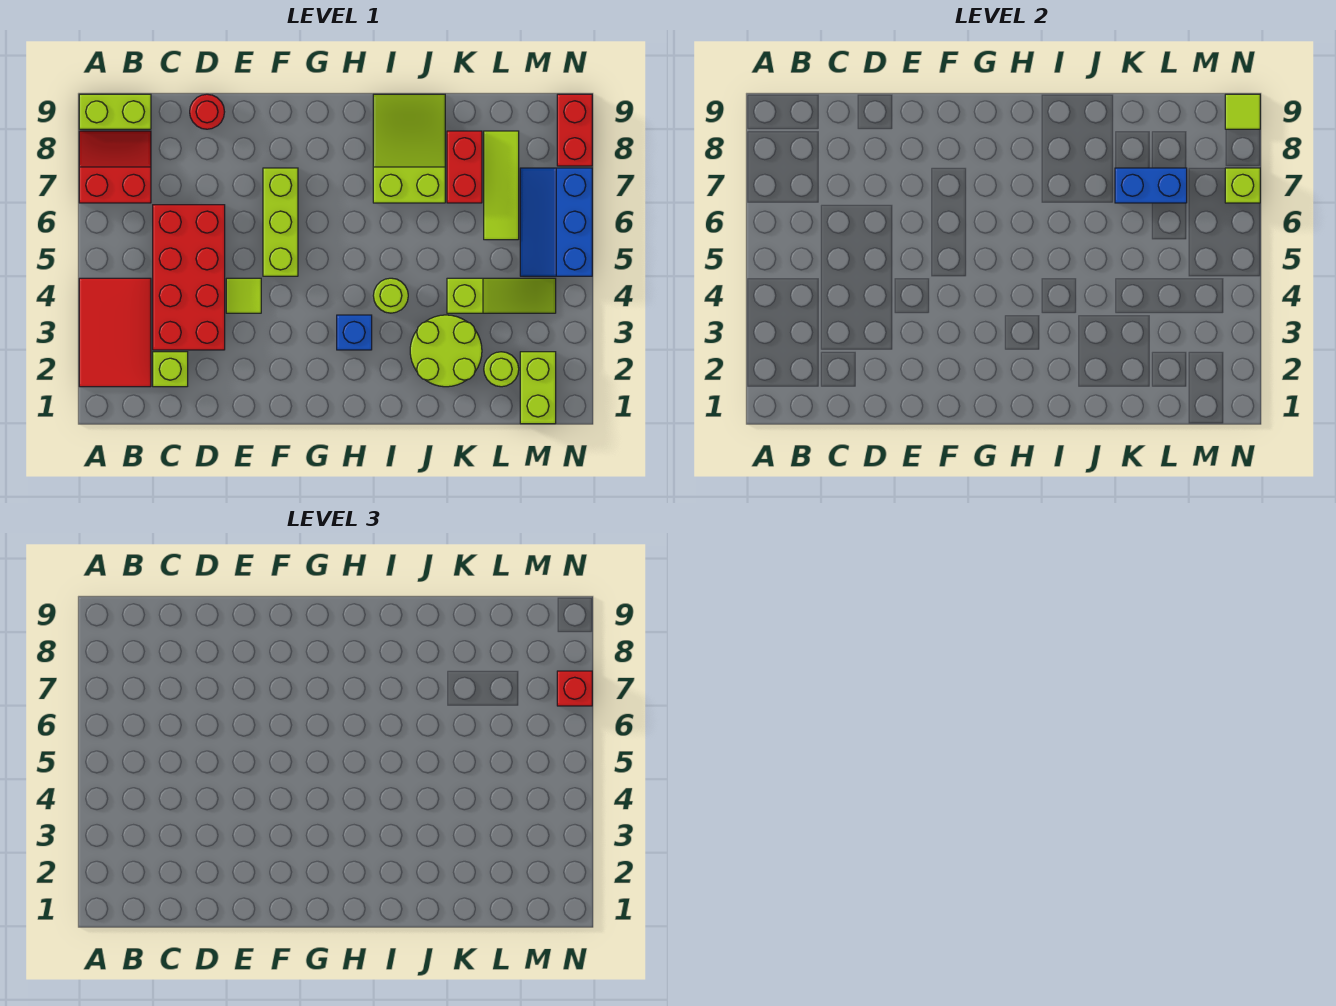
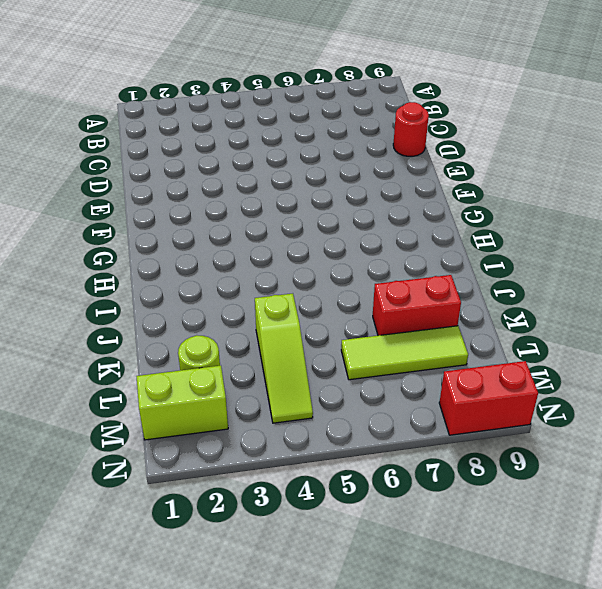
none -> red tile A2:B4 level 1
none -> red slope A7:B8 level 1 top 7
none -> lime brick A9:B9 level 1

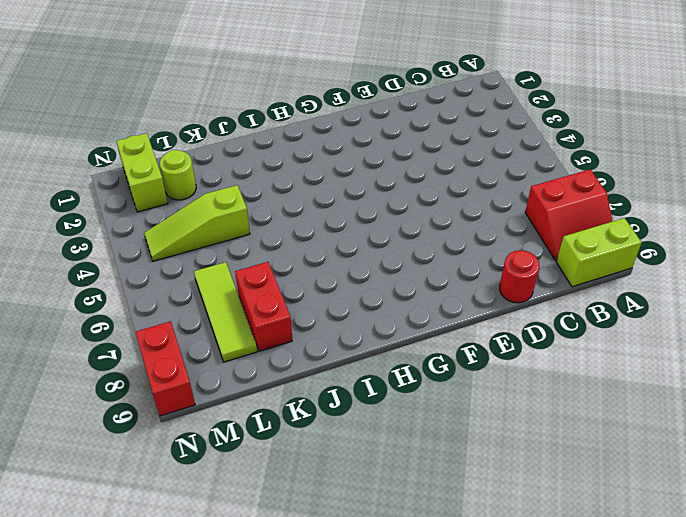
none -> red tile A2:B4 level 1
none -> lime brick C2 level 1
none -> red brick C3:D6 level 1

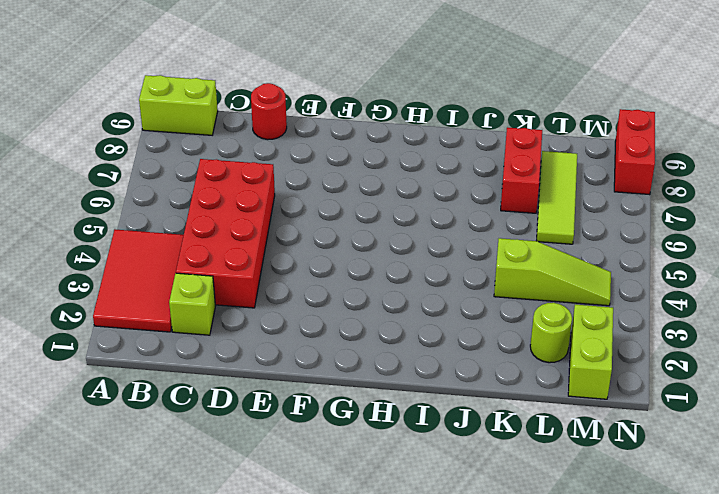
none -> red slope A7:B8 level 1 top 7
none -> lime tile E4 level 1
none -> lime brick F5:F7 level 1

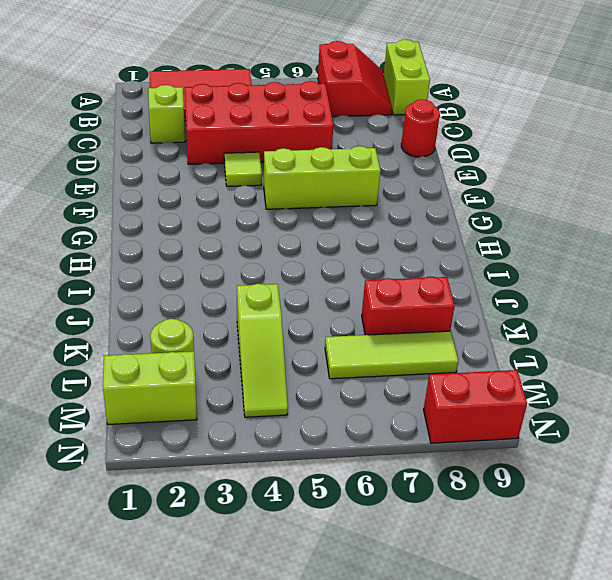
none -> blue brick H3 level 1
none -> lime round brick I4 level 1
none -> lime slope I7:J9 level 1 top 7

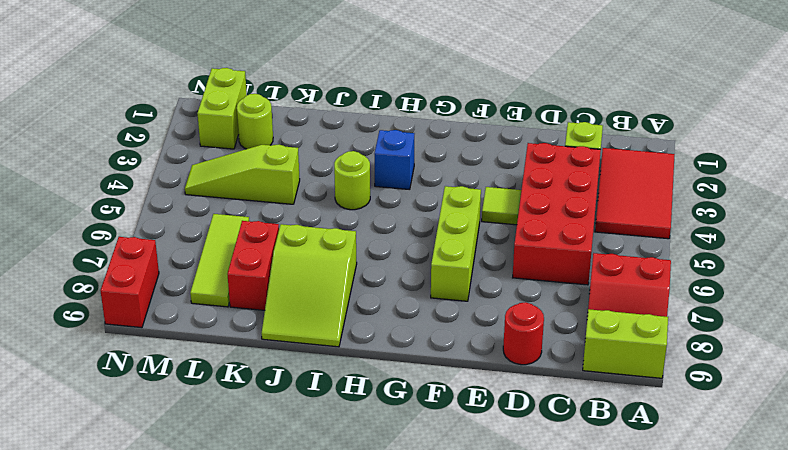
none -> lime round brick J2:K3 level 1
none -> blue slope M5:N7 level 1 top N
none -> blue brick K7:L7 level 2

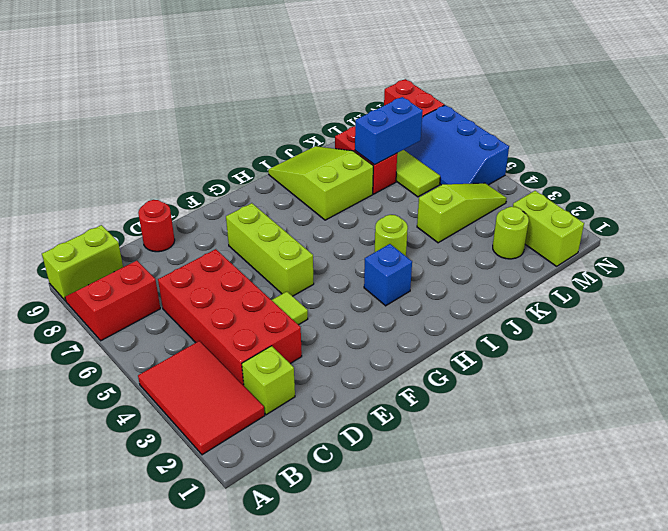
none -> lime round brick J2:K3 level 1
none -> lime brick N7 level 2
none -> lime tile N9 level 2

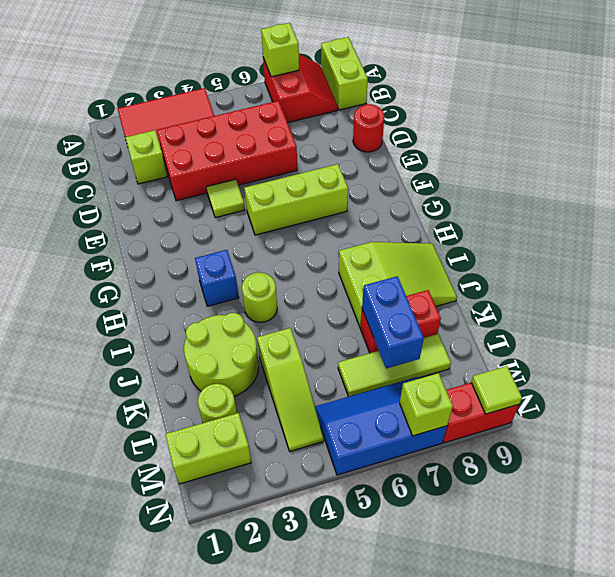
lime brick A7 level 2 -> none
none -> red brick N7 level 3

